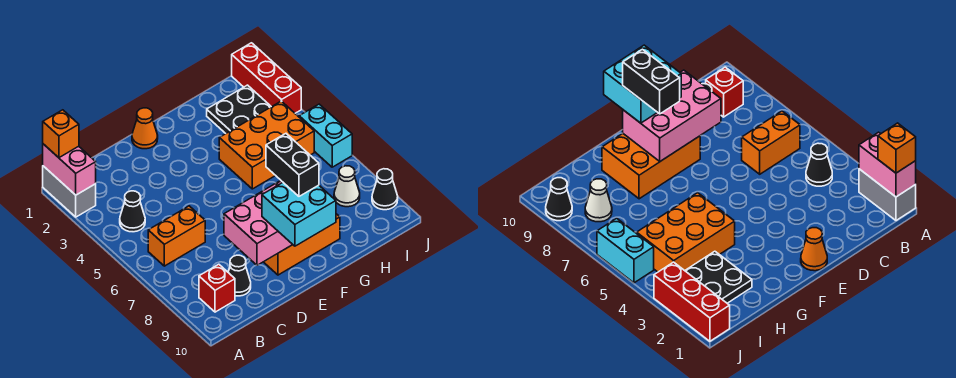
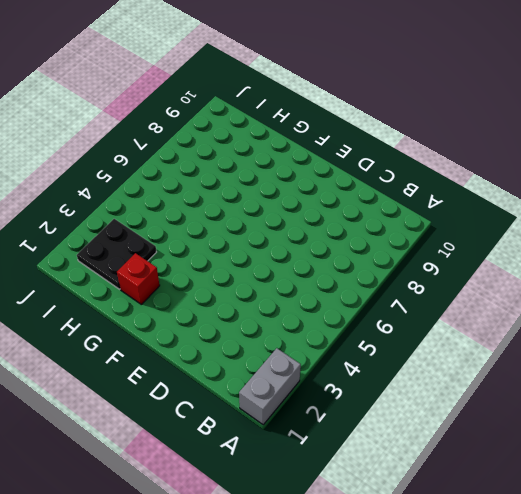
red brick G2 level 1 -> red brick B9 level 1
none -> black cone B4 level 1
none -> orange brick B6:C6 level 1
none -> black cone C9 level 1

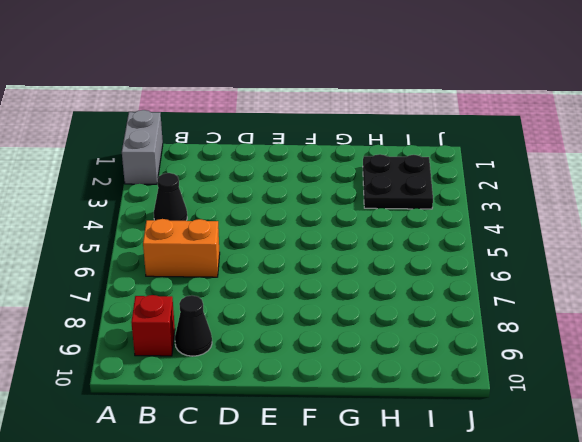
none -> orange cone E1 level 1
none -> orange brick E8:G9 level 1
none -> orange brick G4:I5 level 1

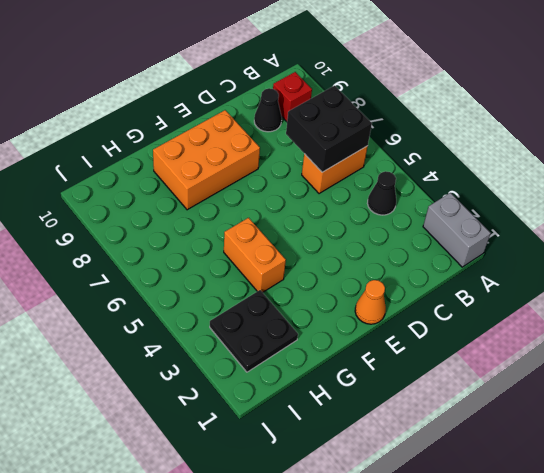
black brick B6:C7 level 2 -> none
orange brick G4:G5 level 1 -> orange brick G4:I5 level 1
none -> white cone I8 level 1
none -> red brick J1:J3 level 1
none -> cyan brick J5:J6 level 1

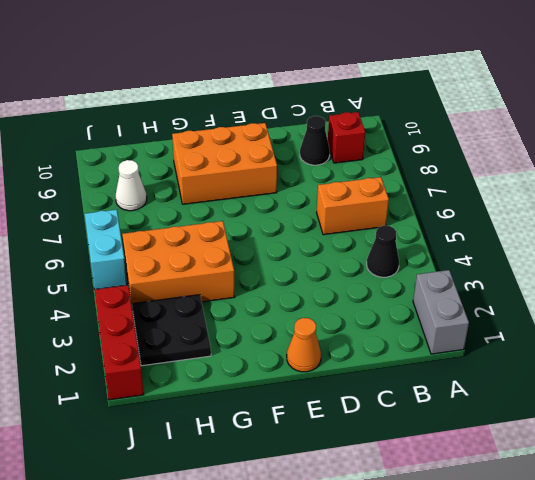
none -> black cone J9 level 1
none -> pink brick A1:A2 level 2
none -> pink brick D8:F9 level 2

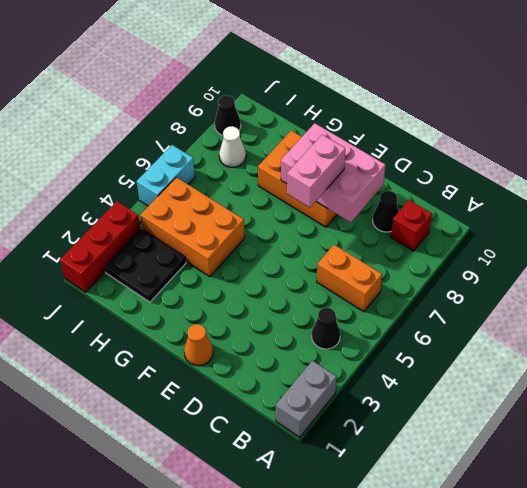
pink brick E7:E8 level 3 -> pink brick A1:A2 level 2
none -> orange brick A1 level 3
none -> cyan brick E9:F10 level 3
none -> black brick F8:F9 level 4

